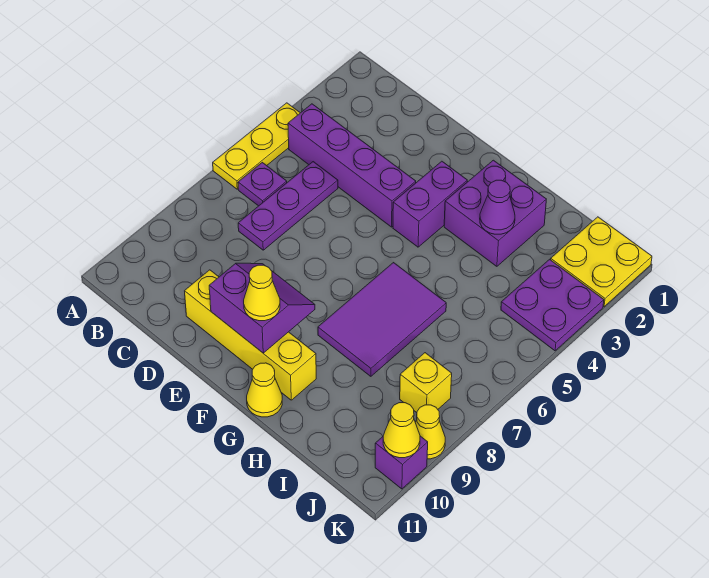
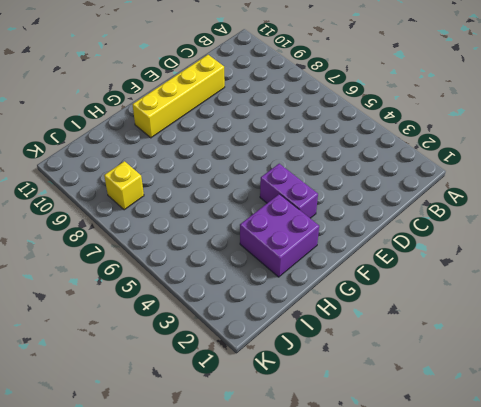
none -> yellow plate A4:A6 level 1
none -> purple brick B4:E4 level 1
none -> purple plate B6 level 1

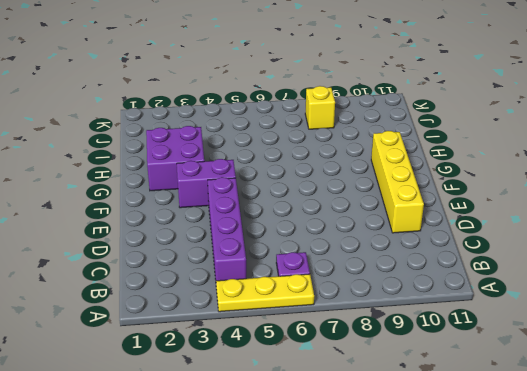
none -> purple plate C5:C7 level 1
none -> purple tile G6:H8 level 1
none -> yellow cone G11 level 1

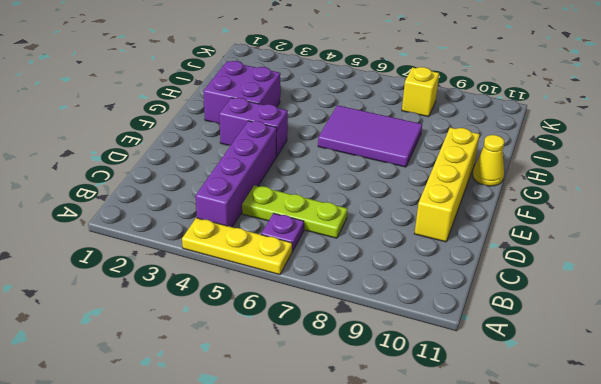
lime plate C5:C7 level 1 -> purple plate C5:C7 level 1
none -> yellow plate J1:K2 level 1
none -> purple plate J3:K4 level 1
none -> yellow cone K9 level 1

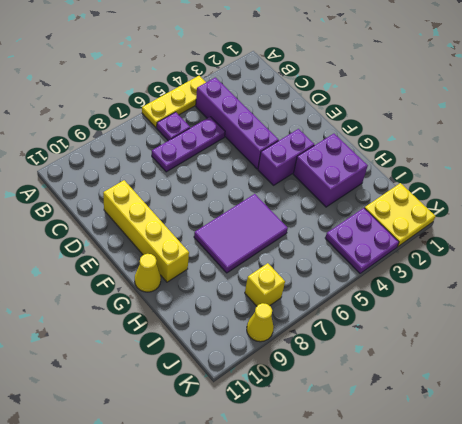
none -> purple brick K10 level 1
none -> purple slope E9:F10 level 2 top 10
none -> purple cone H3 level 2

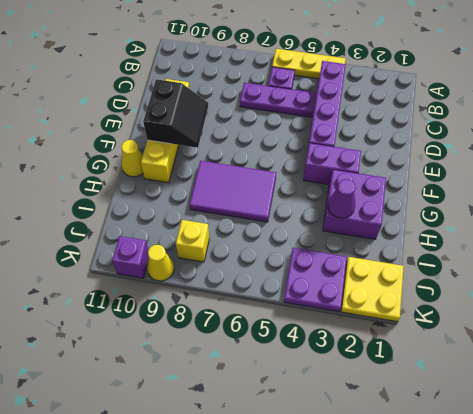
black slope E9:F10 level 2 top 10 -> purple slope E9:F10 level 2 top 10
none -> yellow cone K10 level 2
none -> yellow cone F10 level 3

